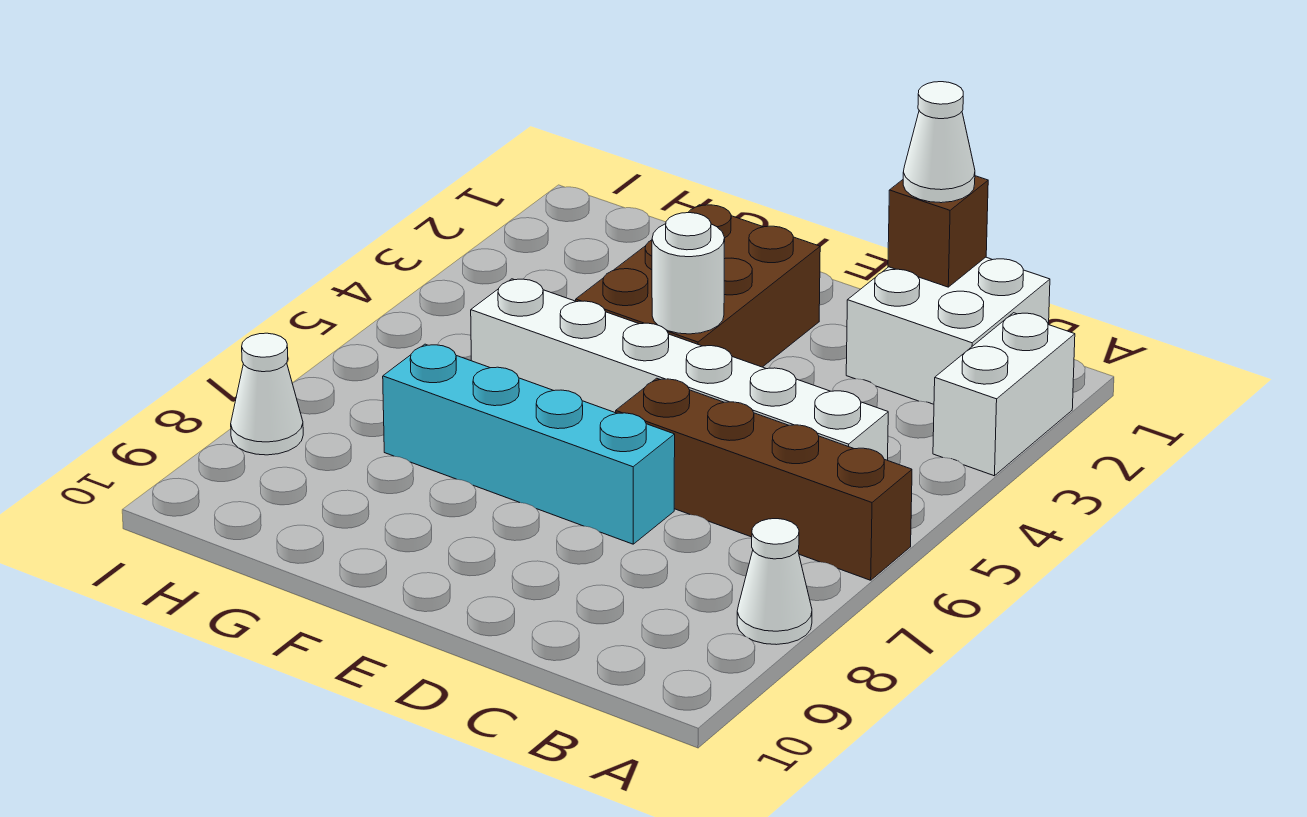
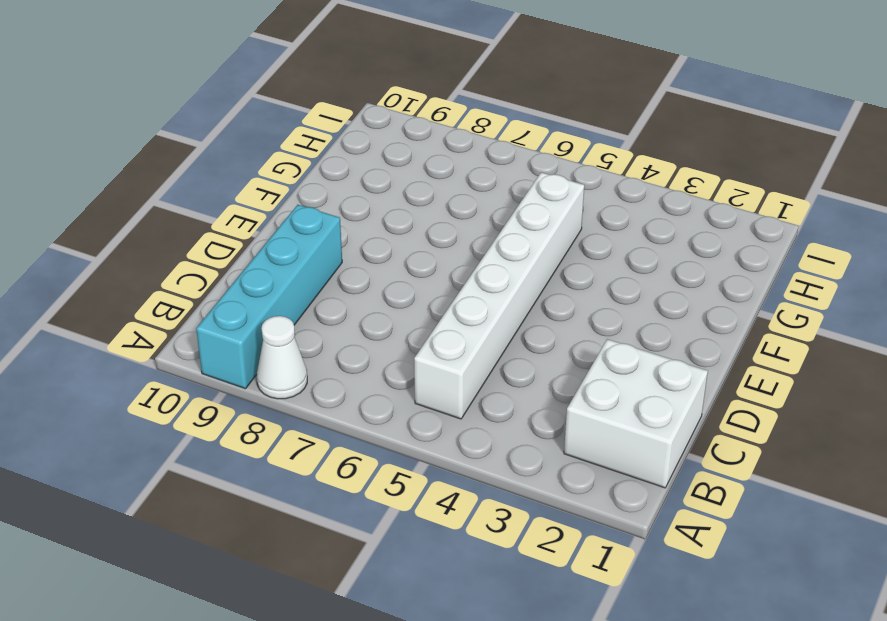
cyan brick A9:D9 level 1 -> cyan brick D7:G7 level 1
none -> white brick A2:A3 level 1
none -> brown brick A6:D6 level 1

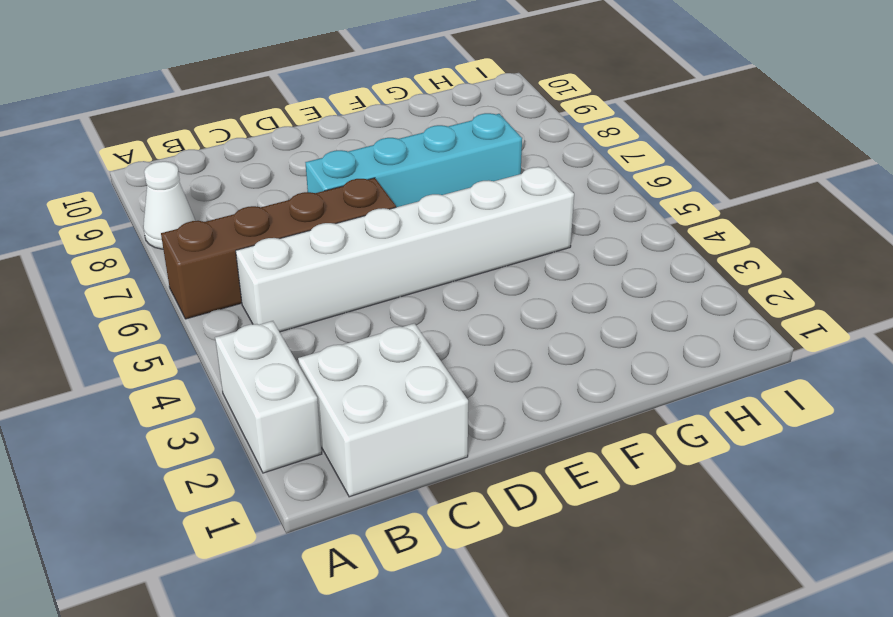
none -> brown brick E2:F4 level 1
none -> white cone I8 level 1

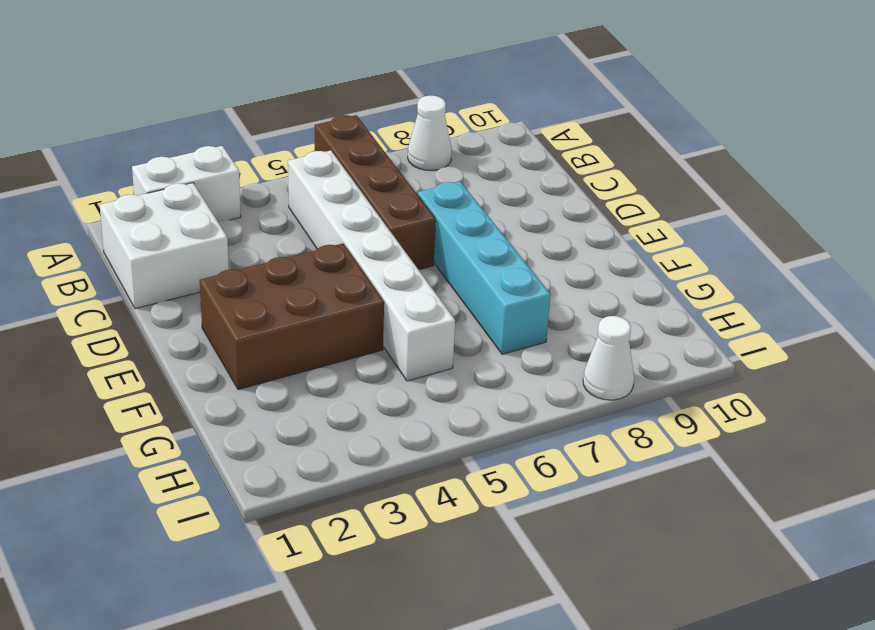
none -> brown brick C1 level 2
none -> white round brick E4 level 2

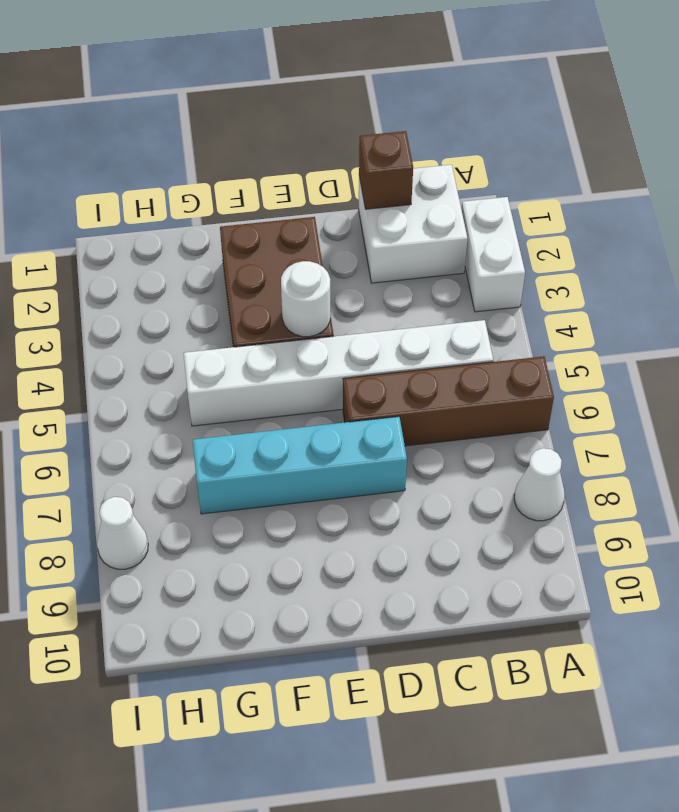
none -> white cone C1 level 3

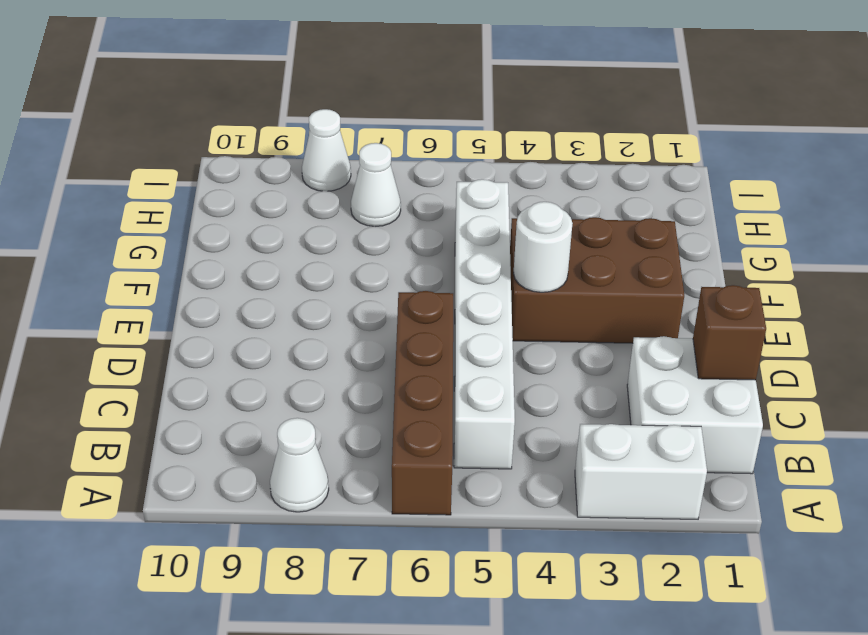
white cone H7 level 1 -> white cone C1 level 3
none -> cyan brick D7:G7 level 1

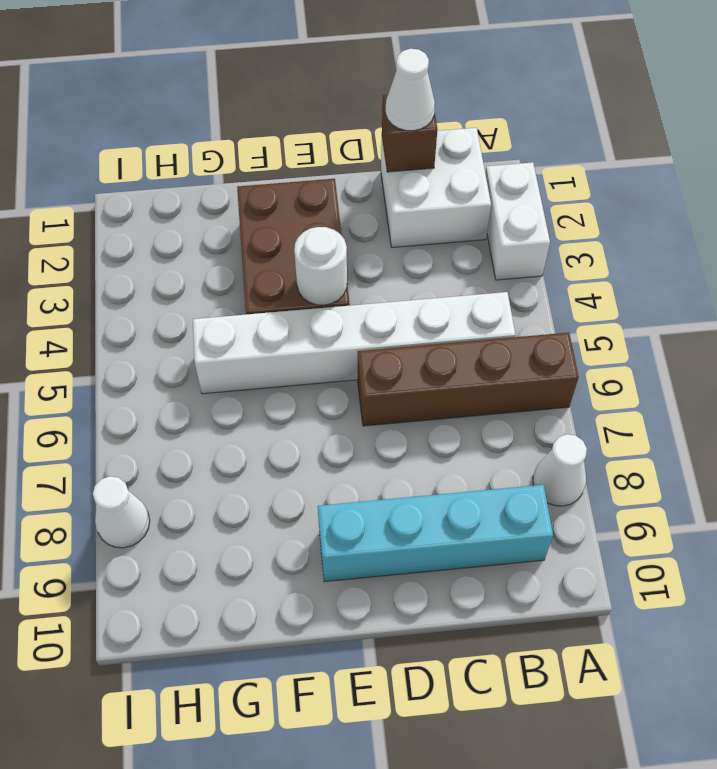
cyan brick B9:E9 level 1 -> cyan brick D7:G7 level 1

